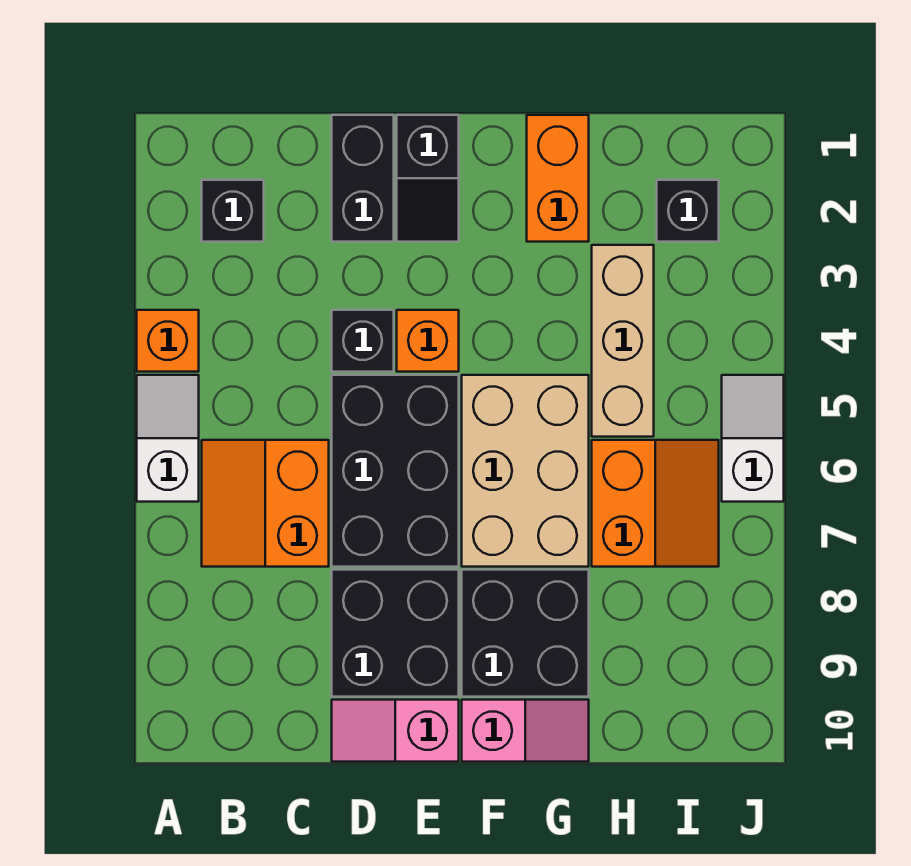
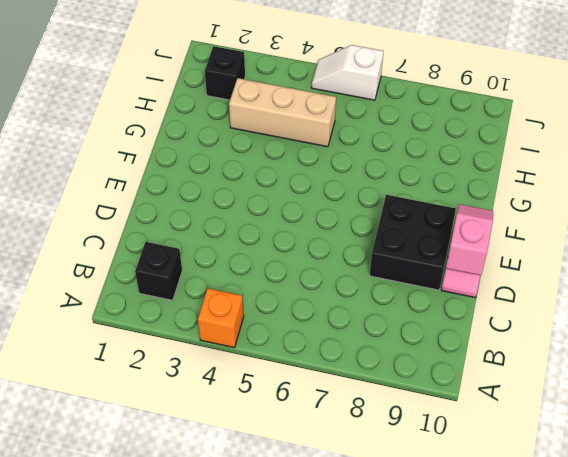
pink slope D10:E10 level 2 top D -> pink slope F10:G10 level 1 top F
none -> white slope A5:A6 level 1 top 6
none -> orange slope B6:C7 level 1 top C
none -> black brick D1:D2 level 1

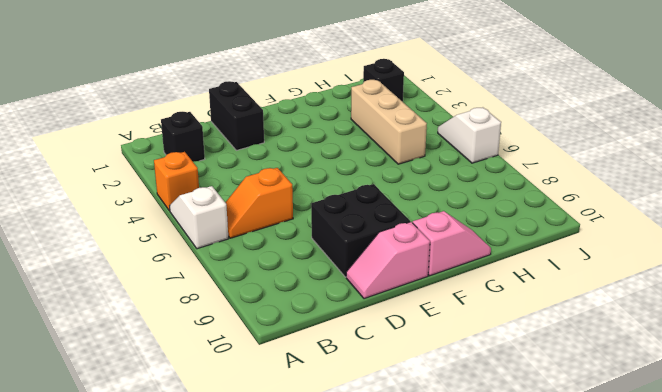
orange slope B6:C6 level 1 top C -> orange slope B6:C7 level 1 top C
none -> black brick D4 level 1
none -> black brick D5:E7 level 1
none -> black slope E1:E2 level 1 top 1

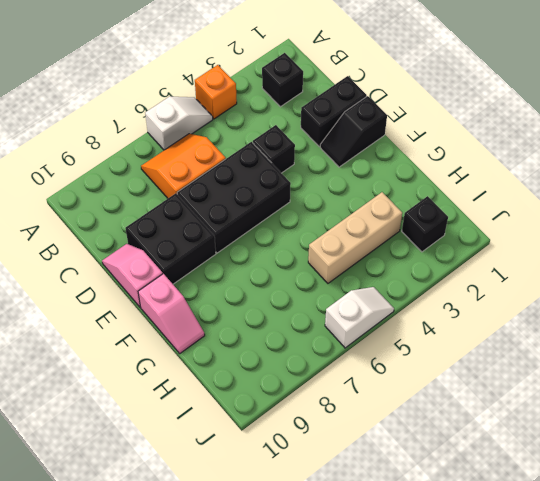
none -> orange brick E4 level 1
none -> tan brick F5:G7 level 1
none -> black brick F8:G9 level 1

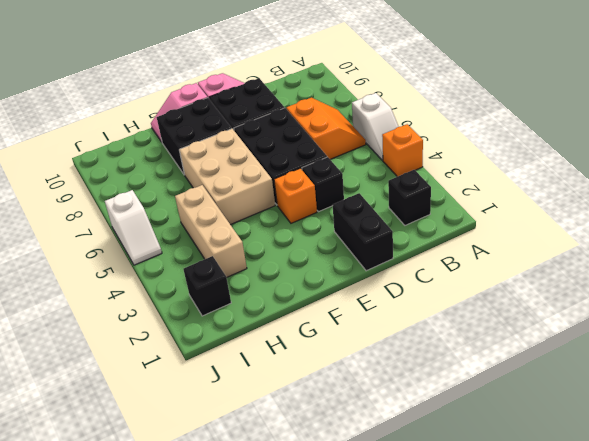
none -> black slope E1:E2 level 1 top 1
none -> orange brick G1:G2 level 1
none -> orange slope H6:I7 level 1 top H

